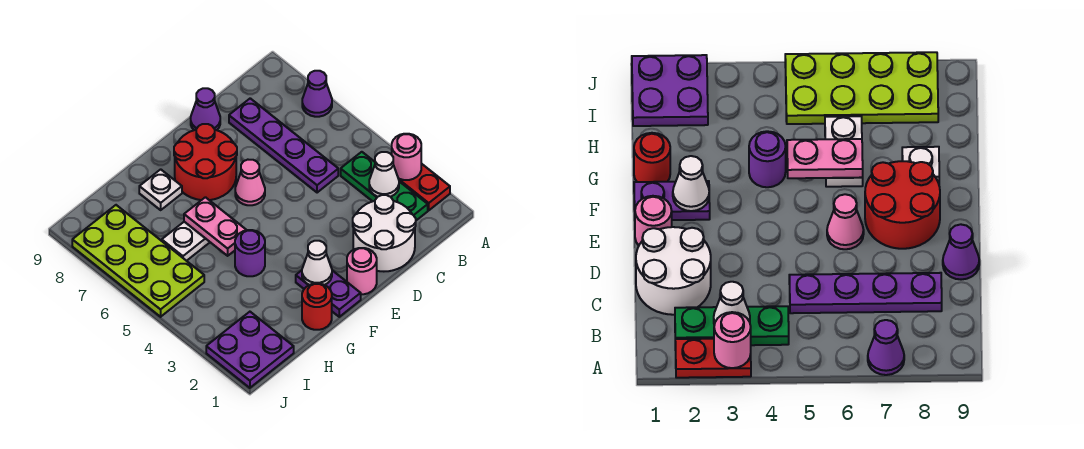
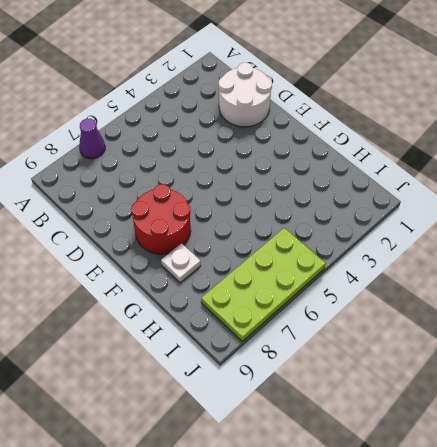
none -> red plate A2:A3 level 1
none -> green plate B2:B4 level 1
none -> purple plate C5:C8 level 1

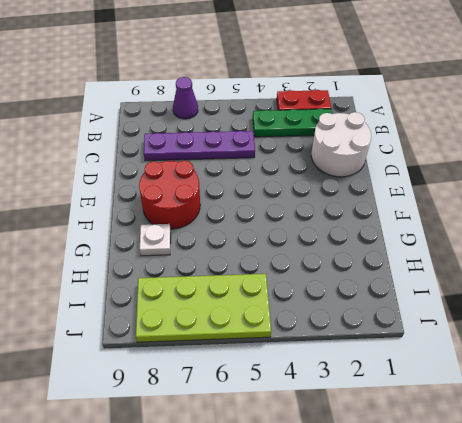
none -> purple cone D9 level 1
none -> pink round brick E1 level 1
none -> pink cone E6 level 1

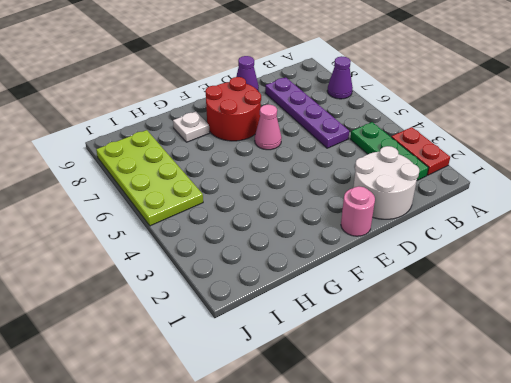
none -> purple plate F1:F2 level 1
none -> red round brick G1 level 1
none -> purple round brick G4 level 1

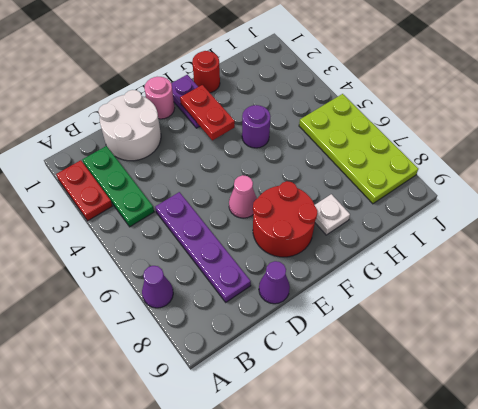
red plate F2:F3 level 2 -> white cone F2 level 2
none -> white plate G6:H6 level 1
none -> purple plate I1:J2 level 1
none -> pink round brick A3 level 2

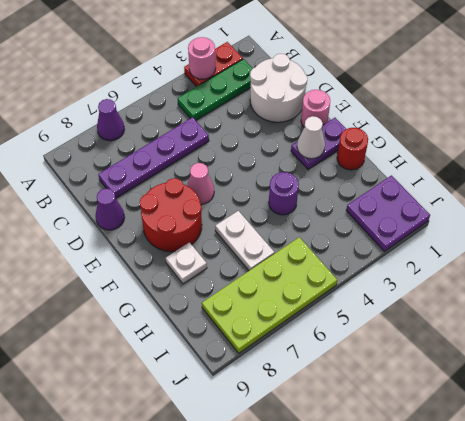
none -> white cone B3 level 2
none -> pink plate G5:G6 level 2

